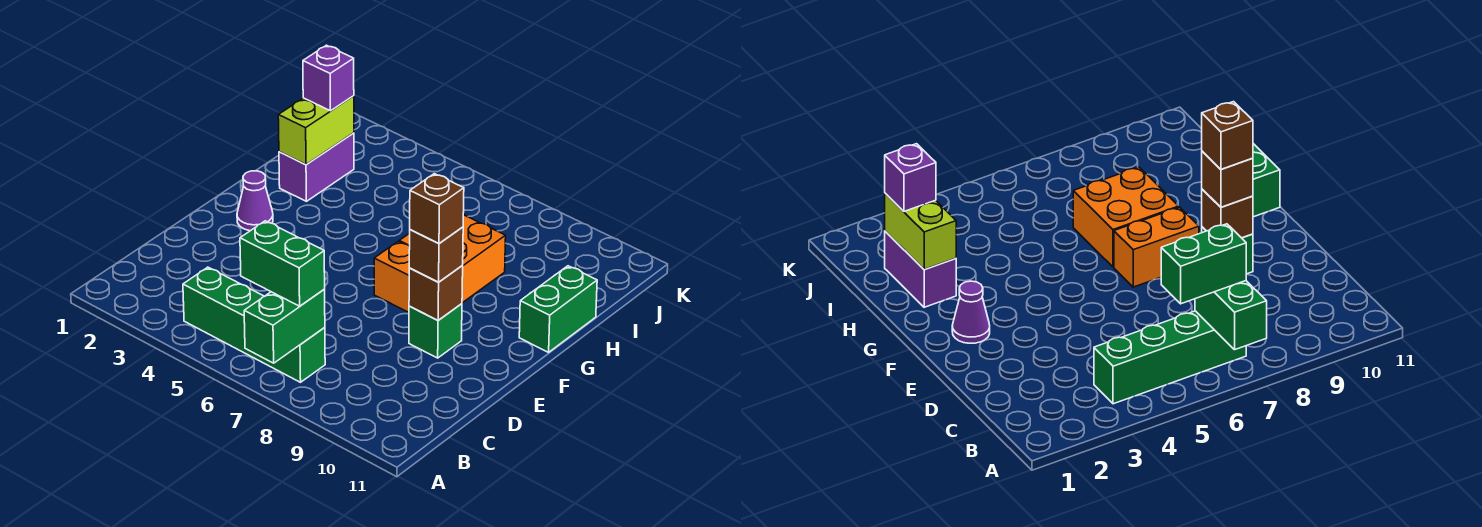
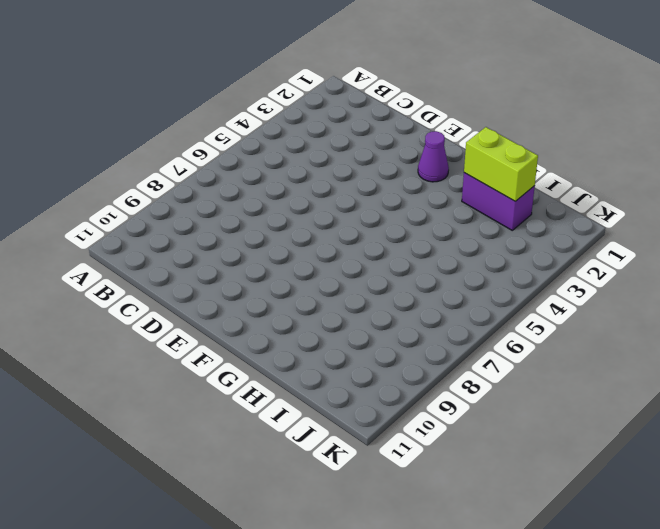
none -> green brick B4:B7 level 1
none -> green brick E9 level 1
none -> orange brick F7:F8 level 1

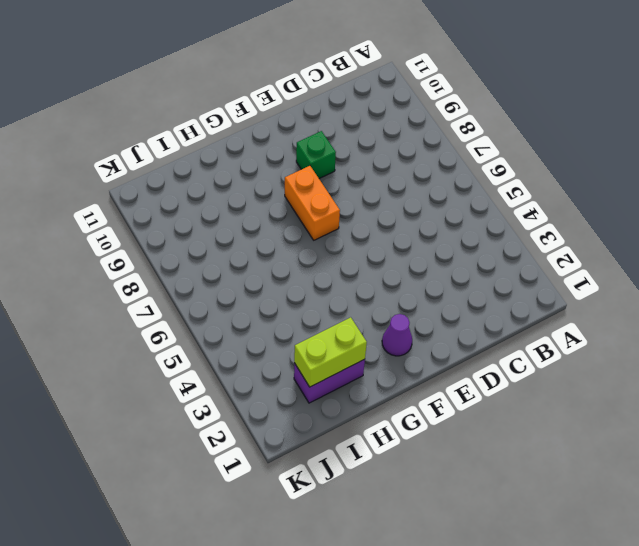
none -> green brick B4:B7 level 1
none -> orange brick G7:H8 level 1
none -> green brick G11:H11 level 1

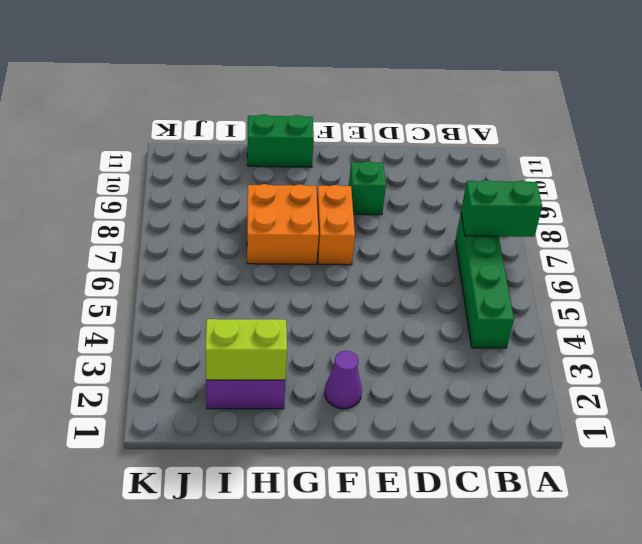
none -> brown brick E9 level 2
none -> green brick B6:B7 level 3
none -> brown brick E9 level 3

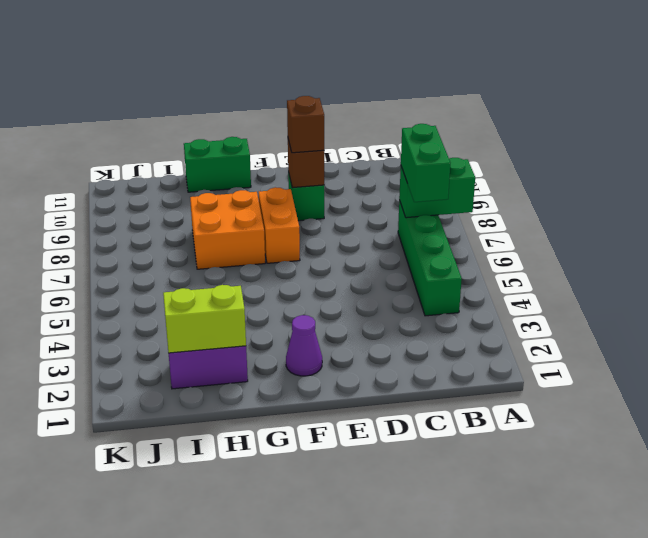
none -> purple brick I2 level 3
none -> brown brick E9 level 4

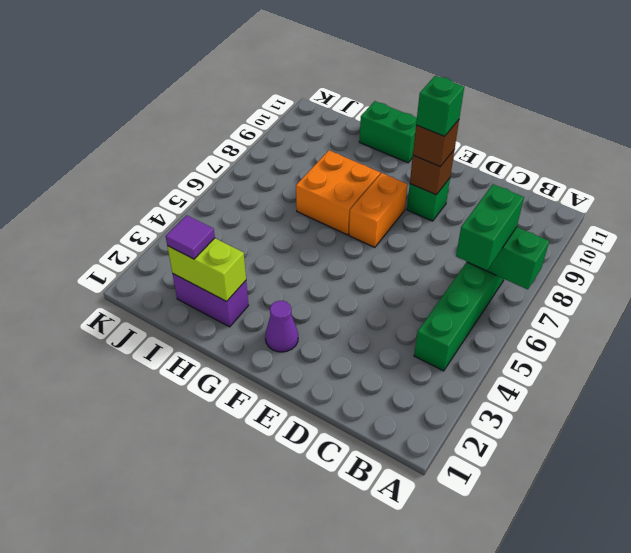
green brick E9 level 4 -> brown brick E9 level 4
purple tile I2 level 3 -> purple brick I2 level 3

